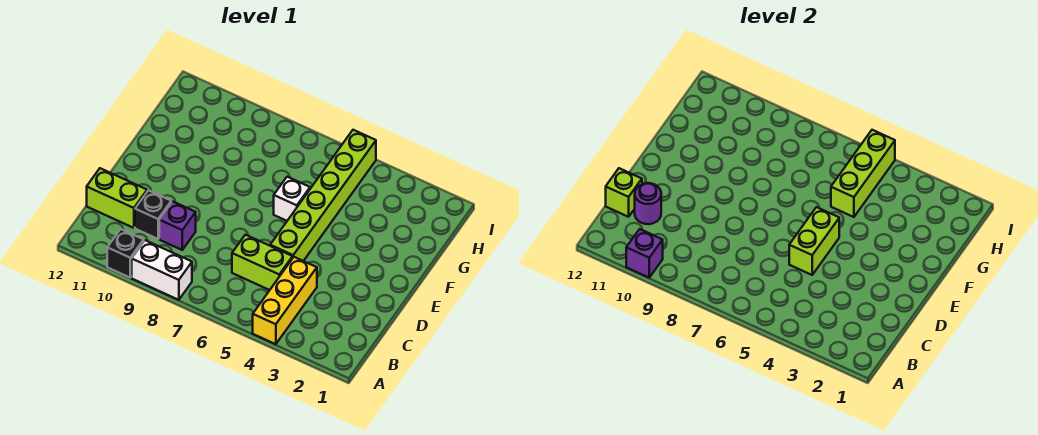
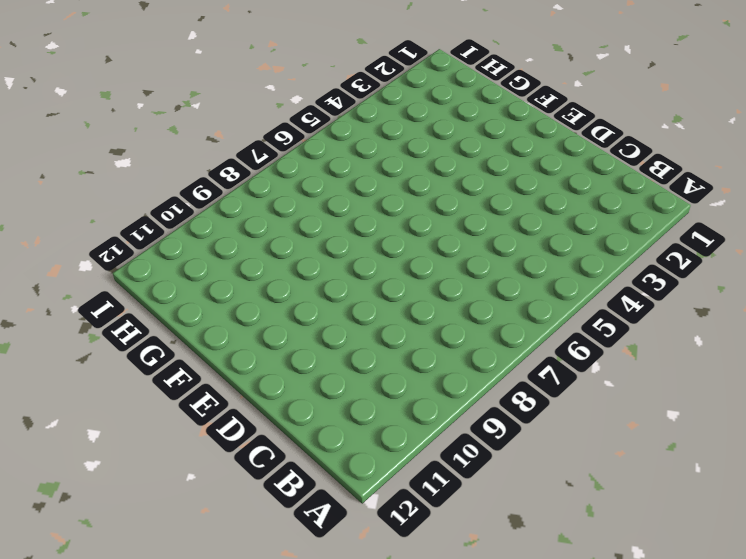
none -> yellow brick A4:C4 level 1
none -> white brick A8:A9 level 1
none -> black brick A10 level 1

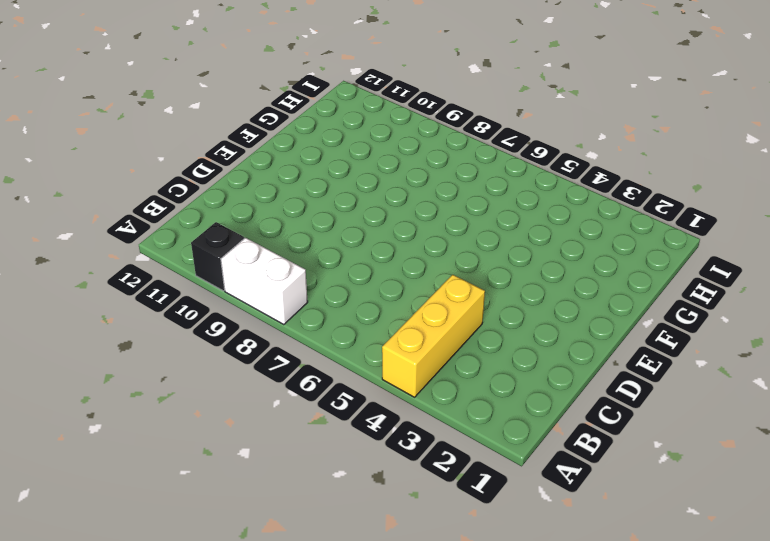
none -> lime brick C5:C6 level 1
none -> purple brick C9 level 1
none -> black brick C10 level 1

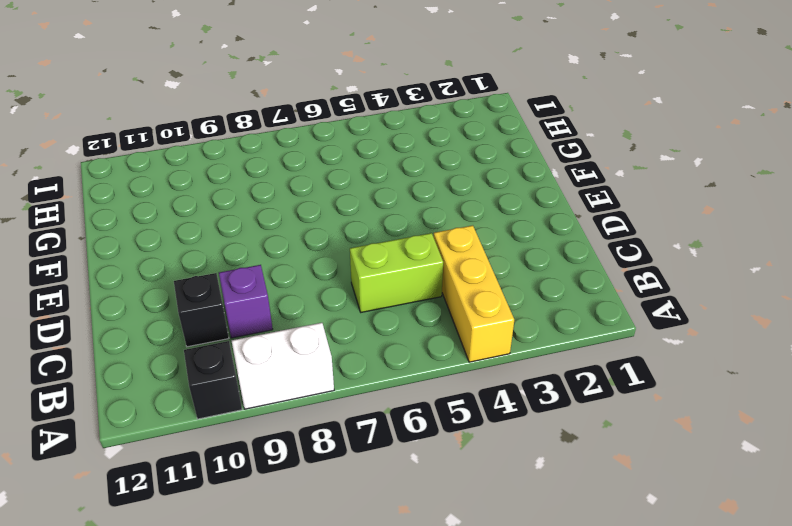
none -> lime brick C11:C12 level 1
none -> lime brick D5:I5 level 1
none -> white brick F6 level 1

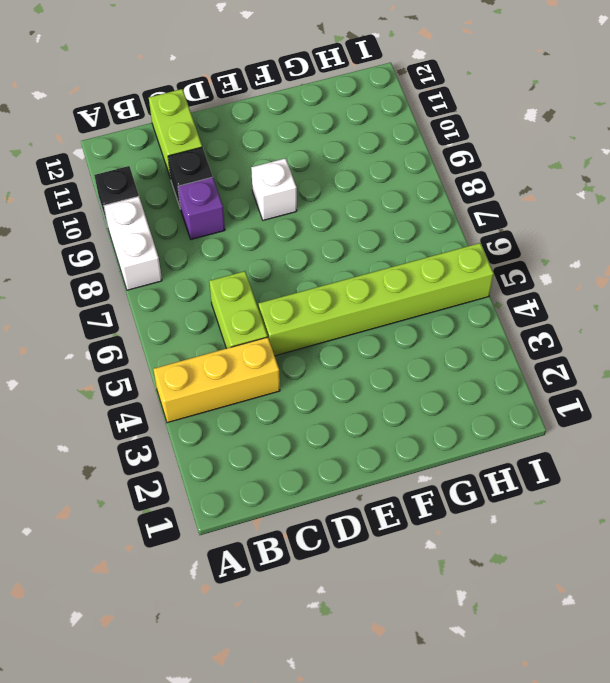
white brick E9 level 1 -> white brick F6 level 1
none -> purple brick A10 level 2
none -> purple round brick C11 level 2
none -> lime brick C12 level 2

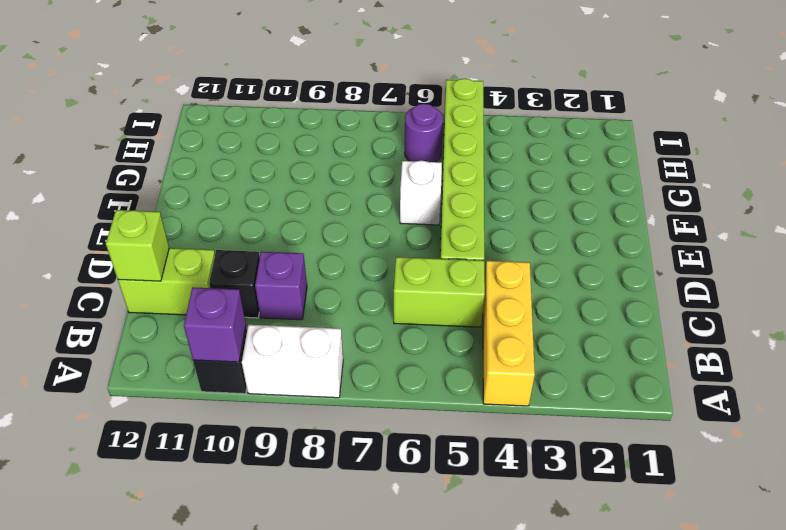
purple round brick H6 level 1 -> purple round brick C11 level 2
none -> lime brick D5:E5 level 2
none -> lime brick G5:I5 level 2

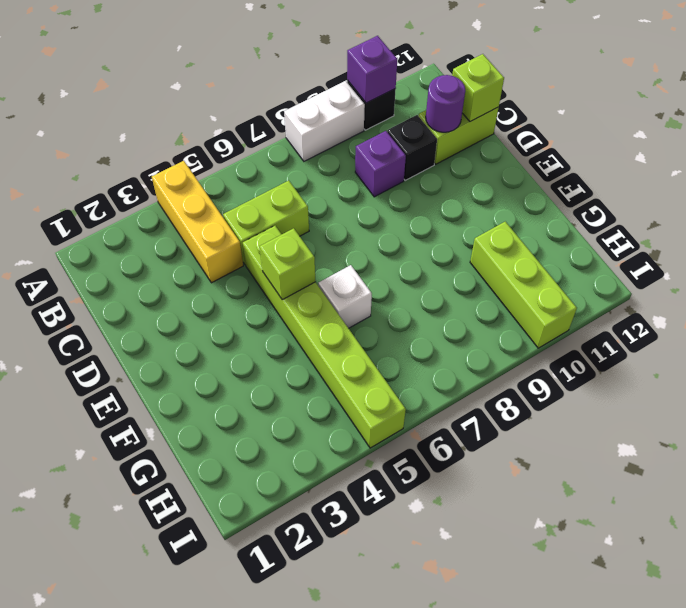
lime brick E5 level 2 -> lime brick D5:E5 level 2
lime brick G10:I10 level 1 -> lime brick G5:I5 level 2

